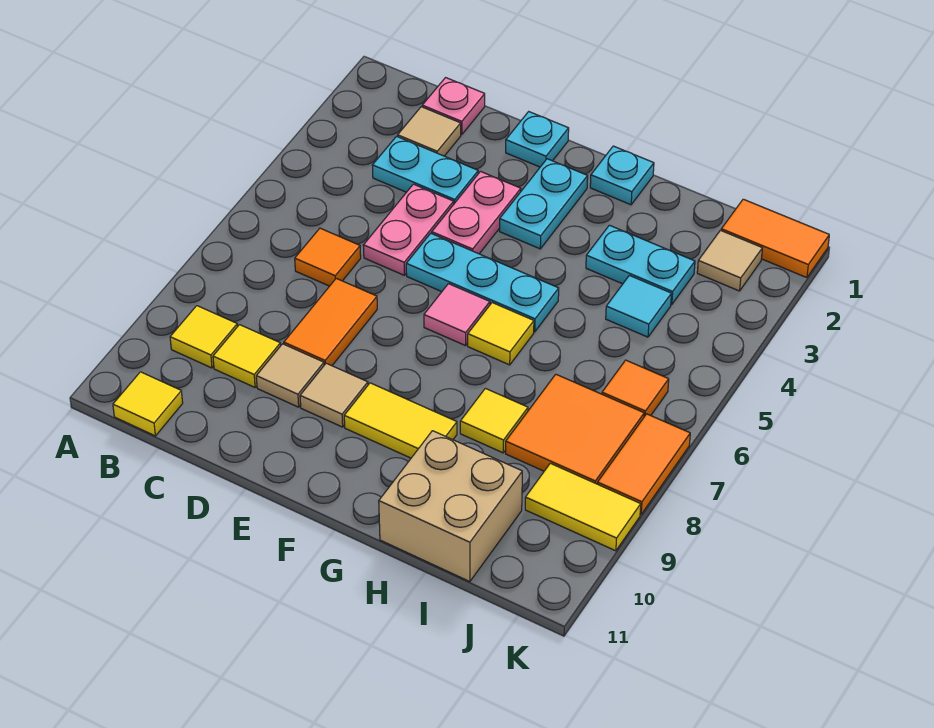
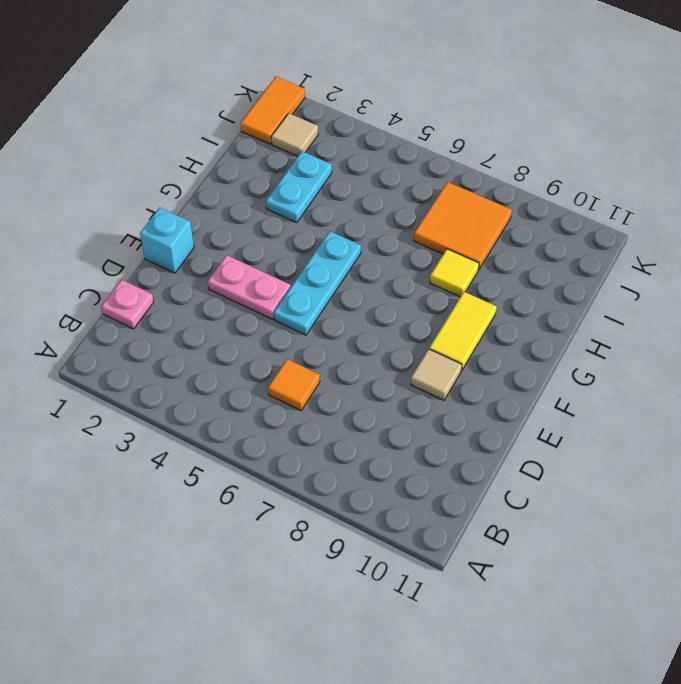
cyan brick E1 level 1 -> cyan plate E1 level 1
none -> yellow tile B9 level 1
none -> yellow tile B11 level 1
none -> tan tile C2 level 1

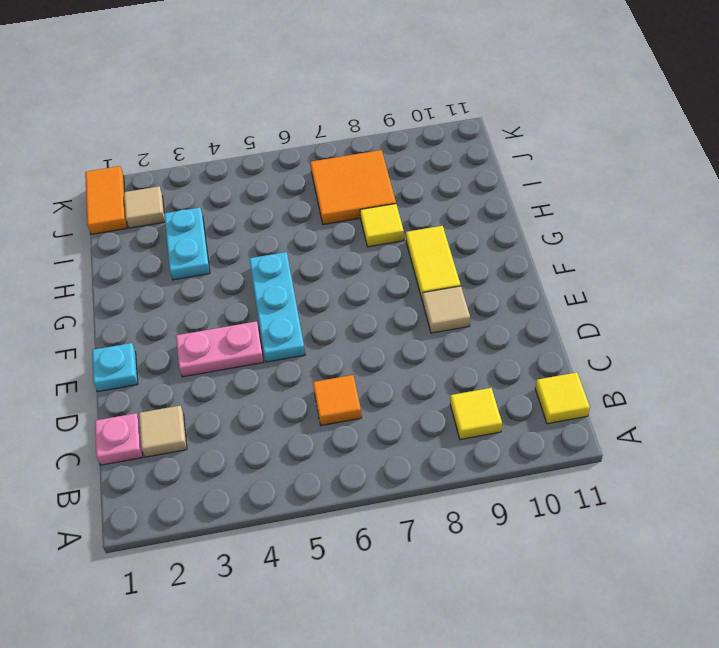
none -> cyan plate C3:D3 level 1
none -> yellow tile C9 level 1
none -> pink plate D4:D5 level 1

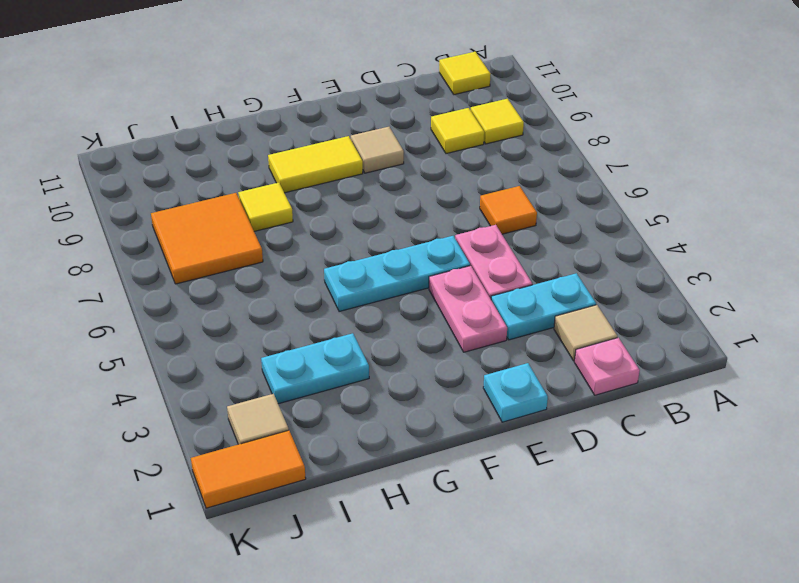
none -> orange tile D7:D8 level 1
none -> tan tile D9 level 1
none -> cyan plate F2:F3 level 1

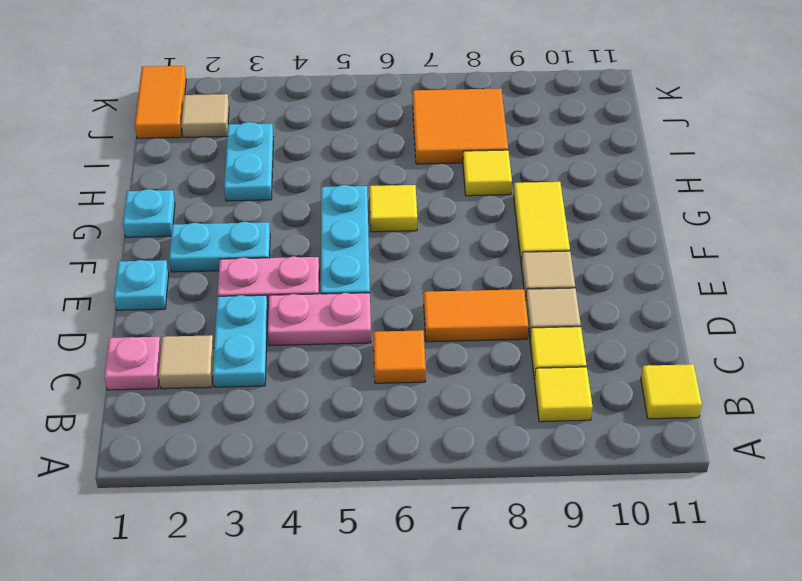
none -> pink tile F6 level 1
none -> tan brick H10:I11 level 1
none -> cyan tile I4 level 1

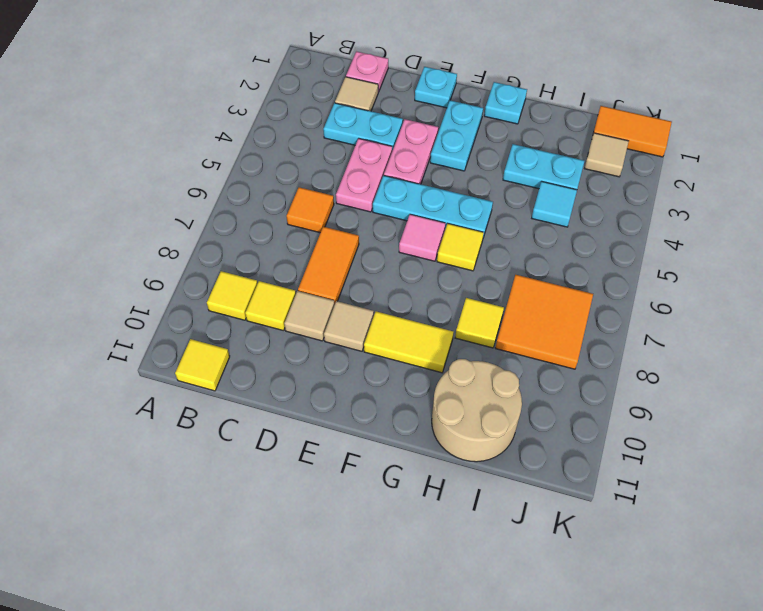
tan round brick H10:I11 level 1 -> tan brick H10:I11 level 1
none -> orange tile J6 level 1
none -> yellow tile J9:K9 level 1
none -> orange tile K7:K8 level 1

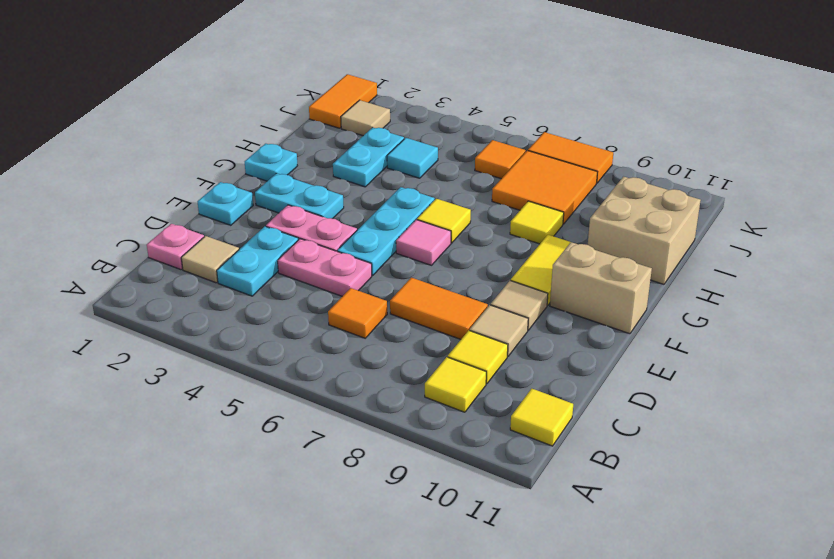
tan brick F10:F11 level 1 -> none
none -> yellow tile J9:K9 level 1

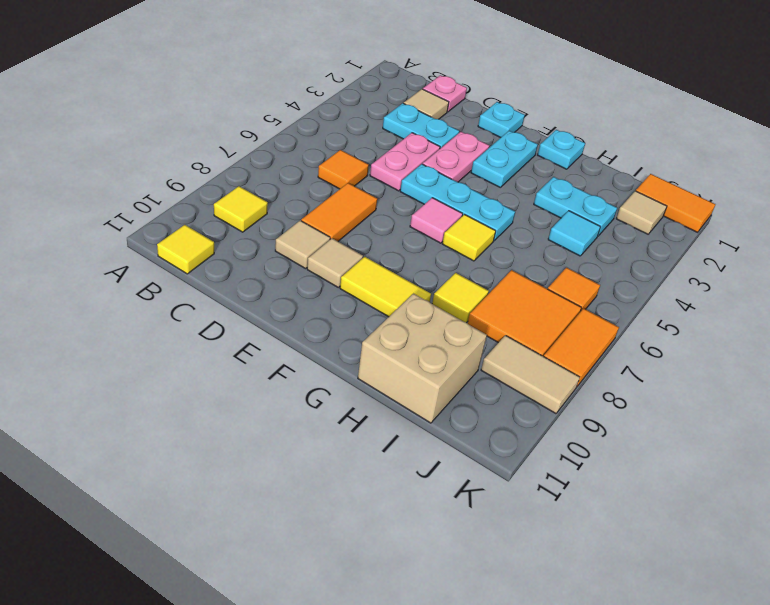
tan tile J9:K9 level 1 -> yellow tile J9:K9 level 1
none -> yellow tile C9 level 1

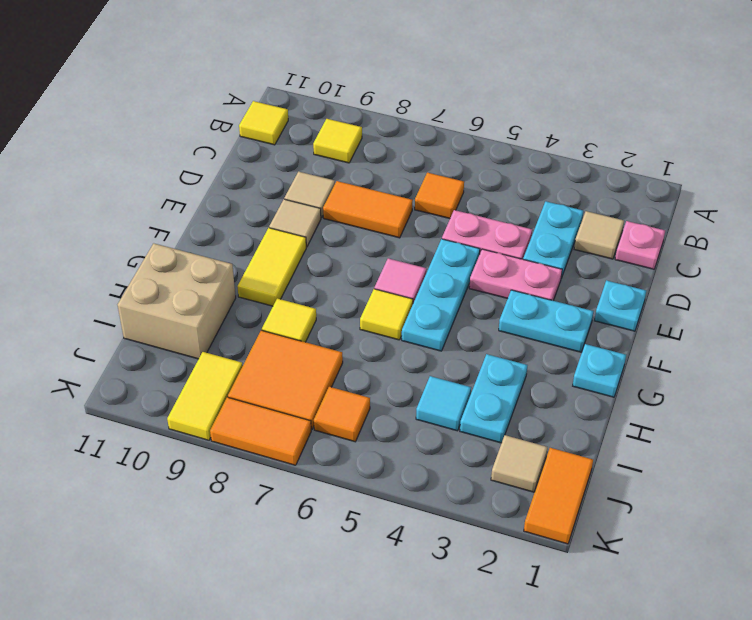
none -> yellow tile C9 level 1

